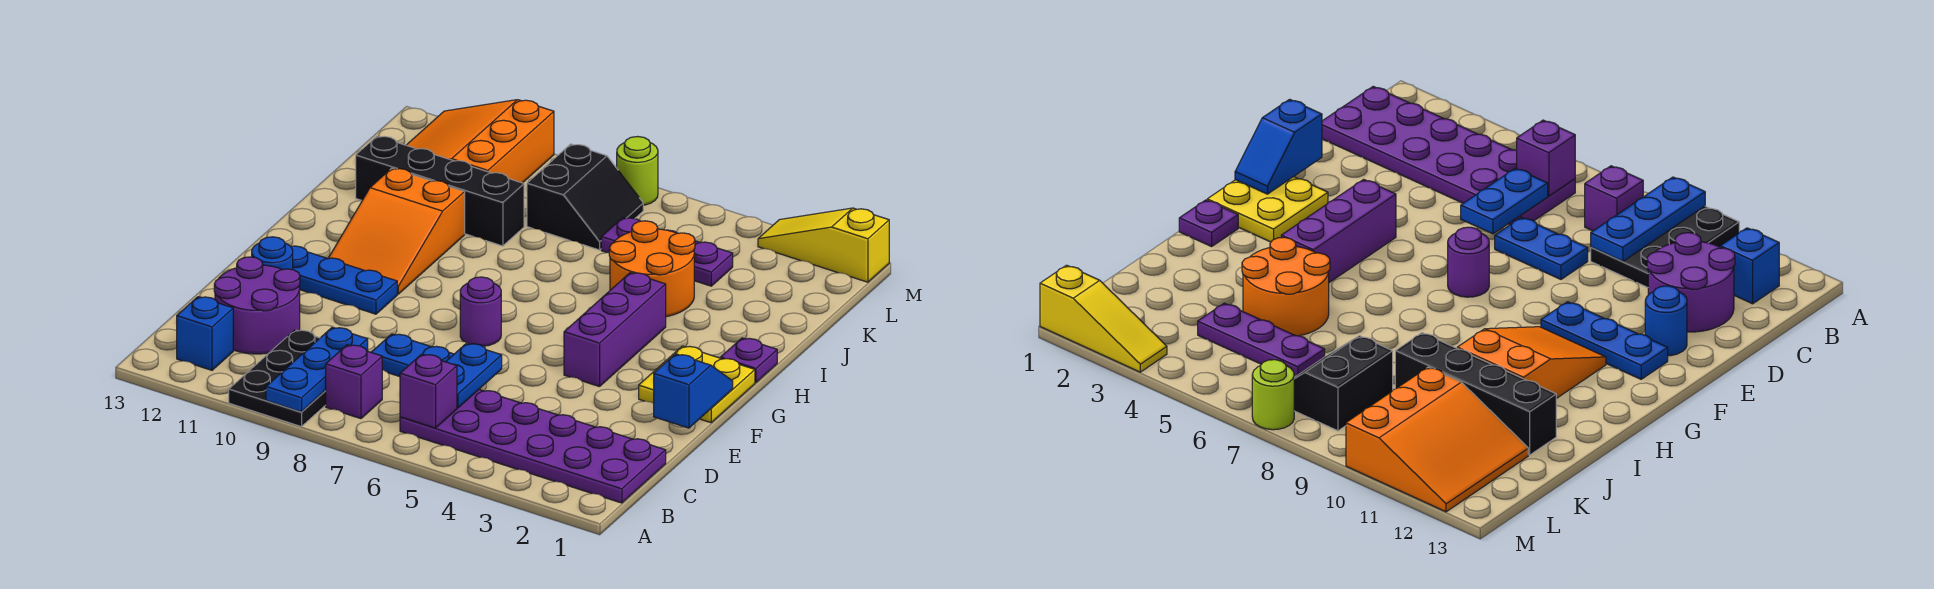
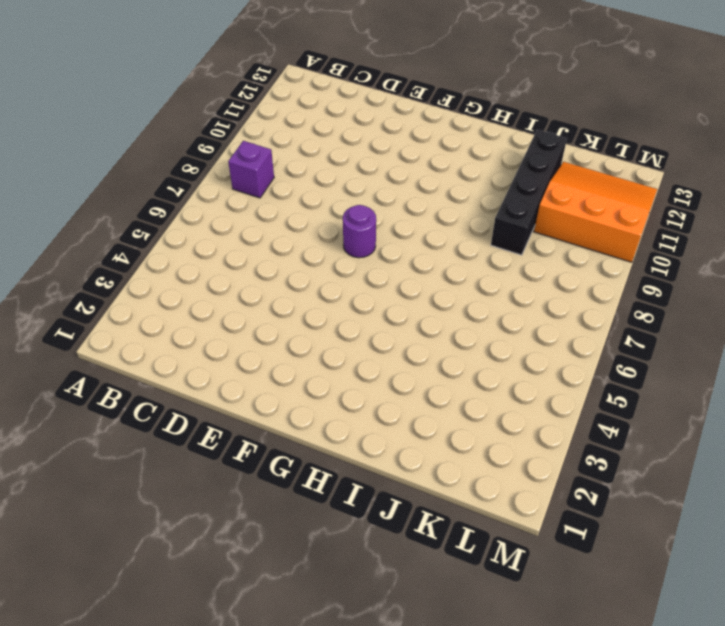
none -> black plate A9:C10 level 1
none -> purple plate B1:C6 level 1
none -> blue brick B12 level 1

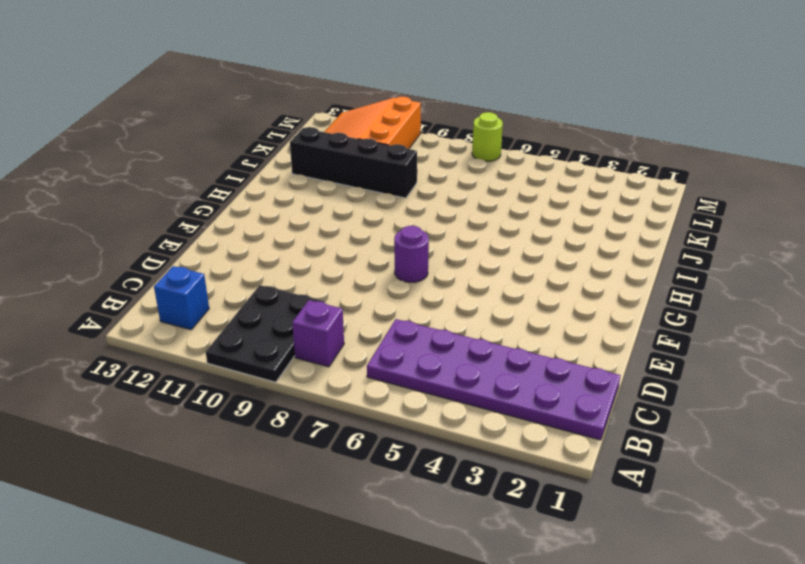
none -> purple round brick C11:D12 level 1
none -> blue plate D7:D8 level 1
none -> blue round brick E12 level 1

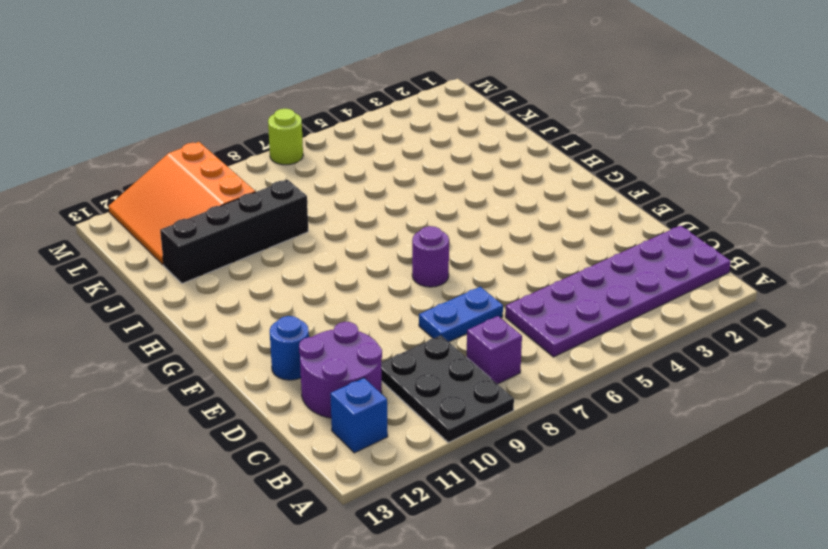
none -> yellow plate F1:G2 level 1
none -> purple brick F4:H4 level 1
none -> blue plate F10:F12 level 1

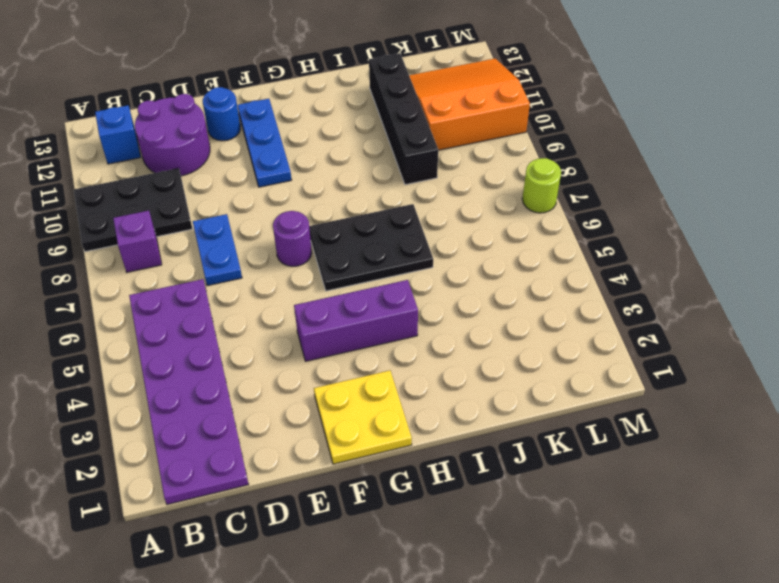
black plate G6:I7 level 1 -> none
none -> orange slope G10:I11 level 1 top I
none -> purple plate H1 level 1
none -> orange round brick I4:J5 level 1

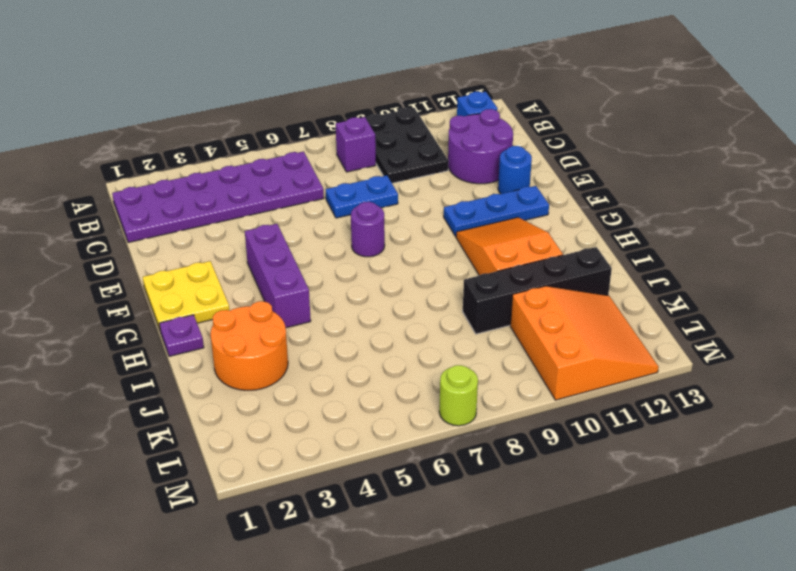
orange round brick I2:J3 level 1 -> orange round brick I4:J5 level 1
none -> purple plate K4:K6 level 1
none -> black slope K7:L8 level 1 top 8
none -> yellow slope M1:M3 level 1 top 1

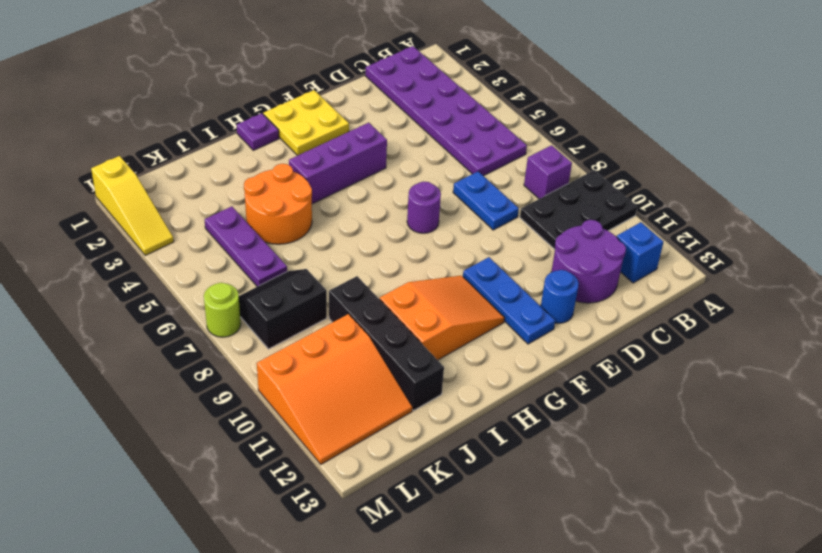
none -> blue plate A9:C9 level 2
none -> purple brick B6 level 2
none -> blue plate C6:D6 level 2

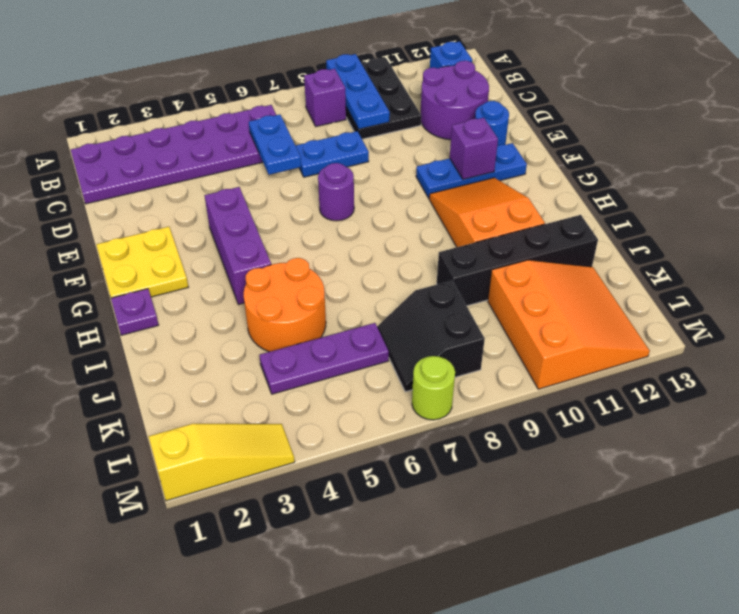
purple brick F11 level 2 -> purple brick B6 level 2
none -> blue slope E1:F1 level 2 top E

